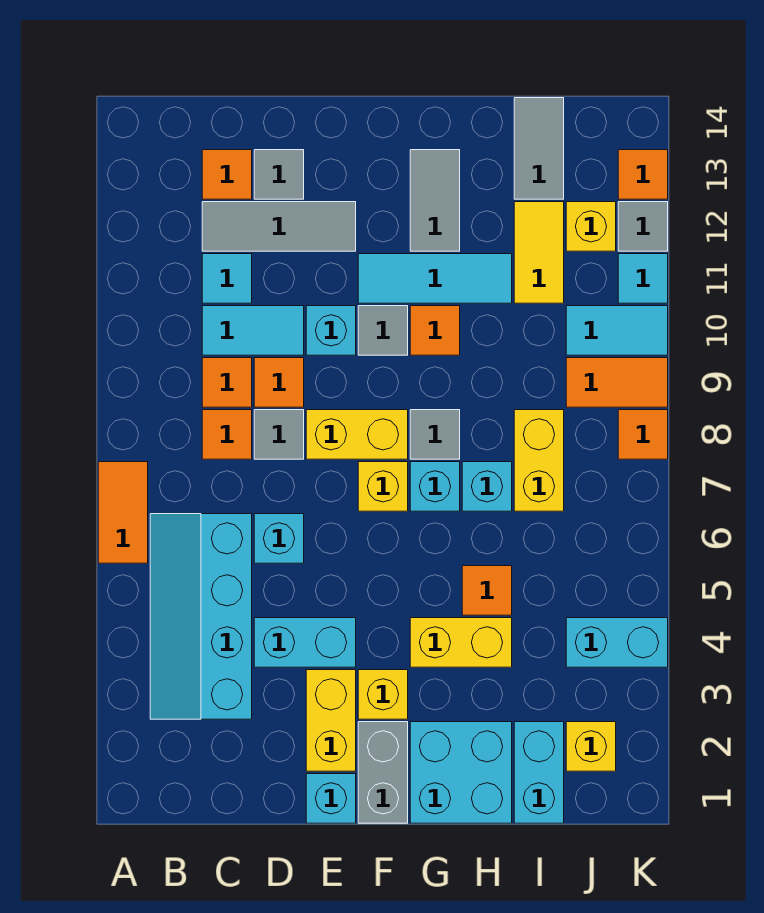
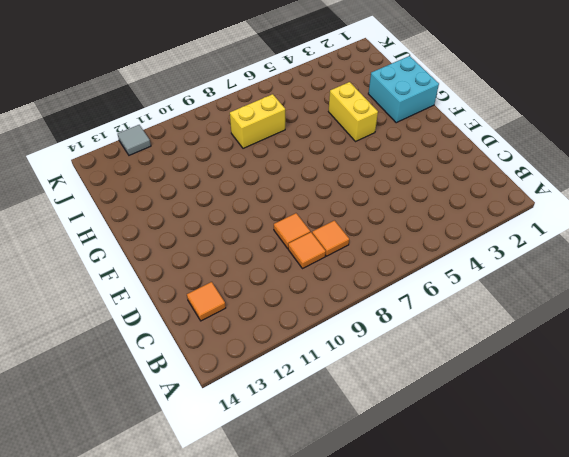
none -> orange tile A6:A7 level 1
none -> cyan slope B3:C6 level 1 top C
none -> cyan tile C10:D10 level 1
none -> cyan tile C11 level 1

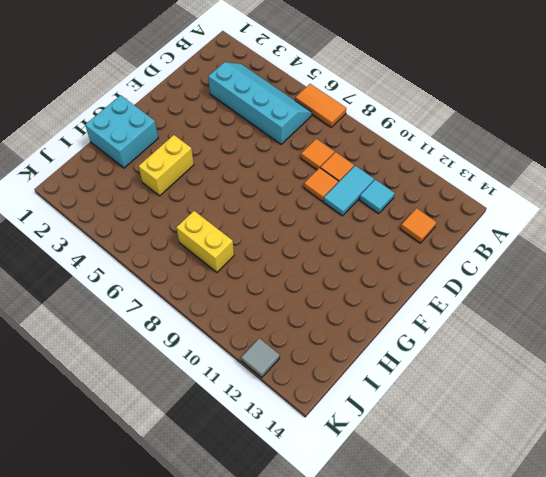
none -> grey tile C12:E12 level 1
none -> cyan brick D4:E4 level 1
none -> cyan brick D6 level 1
none -> grey tile D8 level 1

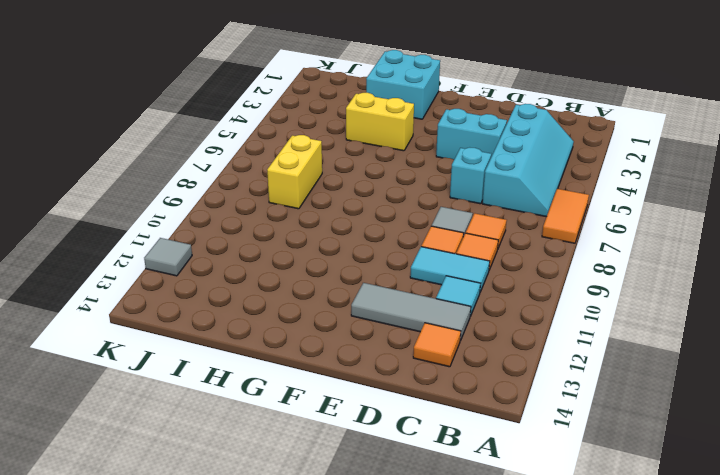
none -> grey tile D13 level 1
none -> cyan brick E1 level 1
none -> yellow brick E2:E3 level 1
none -> yellow brick E8:F8 level 1

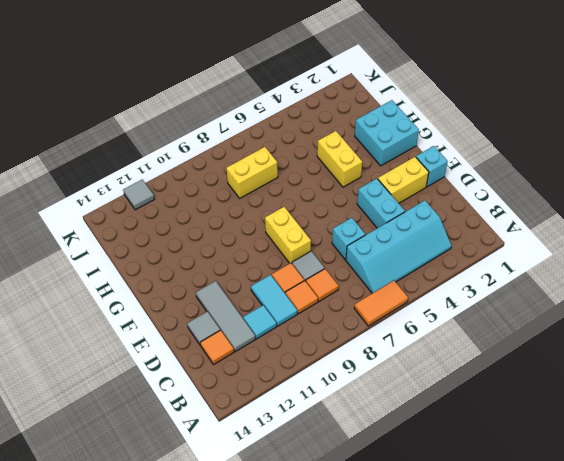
none -> cyan brick E10 level 1
none -> grey brick F1:F2 level 1
none -> yellow brick F3 level 1
none -> yellow brick F7 level 1

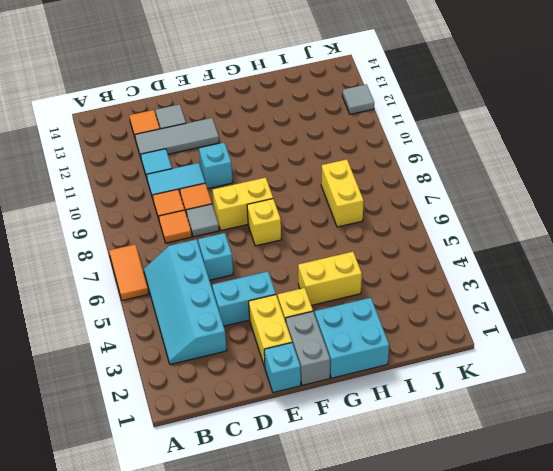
none -> grey tile F10 level 1
none -> cyan tile F11:H11 level 1
none -> cyan brick G7 level 1
none -> grey tile G8 level 1

